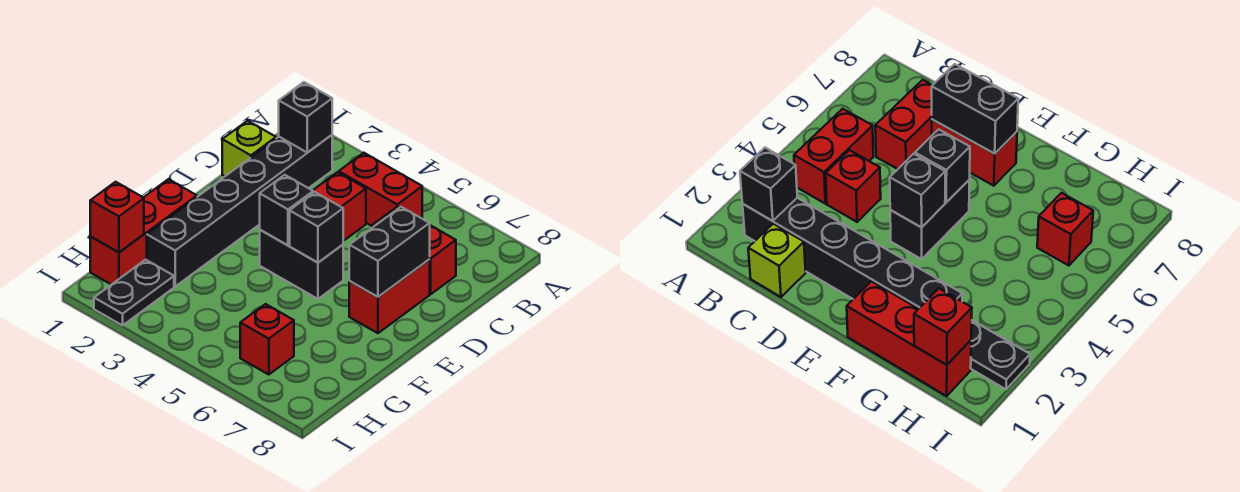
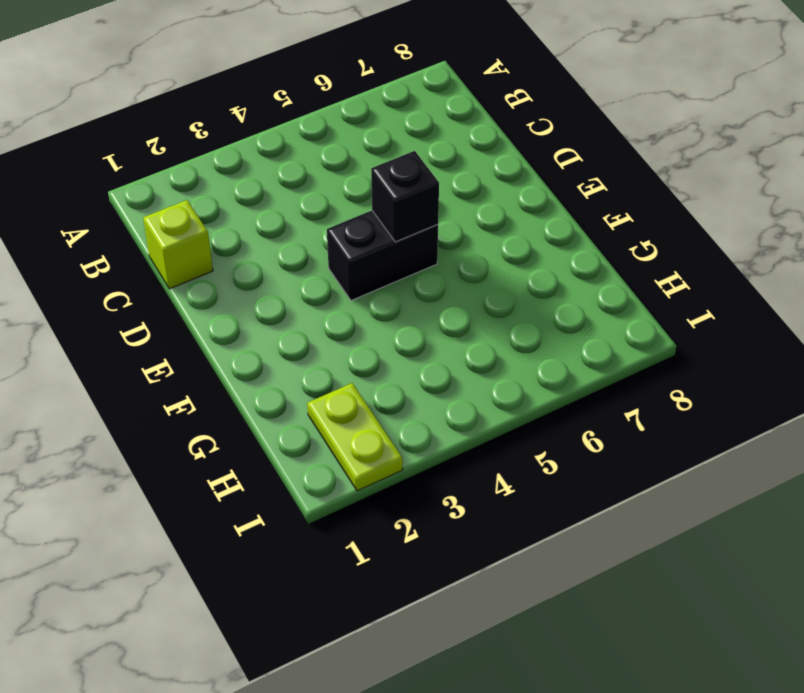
lime plate H2:I2 level 1 -> black plate H2:I2 level 1
none -> black brick B2:G2 level 1
none -> red brick B4:B5 level 1
none -> red brick C4 level 1

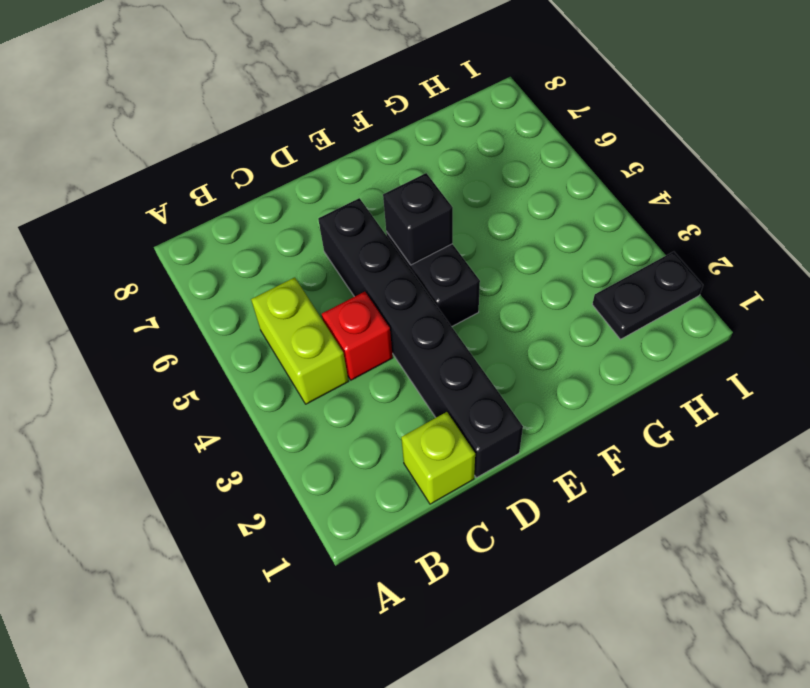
lime brick B4:B5 level 1 -> red brick B4:B5 level 1
black brick D1:D6 level 1 -> black brick B2:G2 level 1
none -> red brick C6:C7 level 1
none -> red brick D7:E7 level 1
none -> red brick F1:H1 level 1

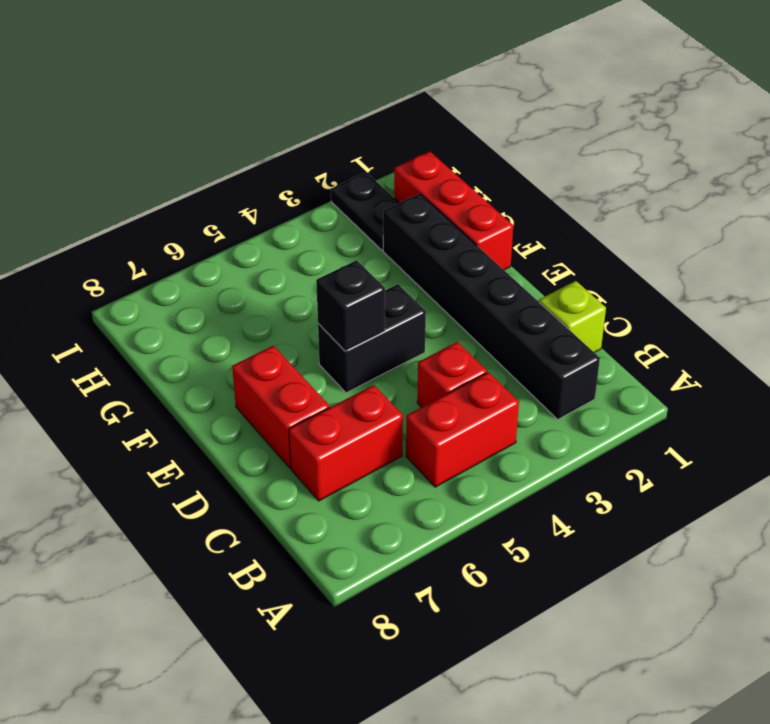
none -> red brick H6 level 1
none -> black brick B2 level 2
none -> black brick D7:E7 level 2

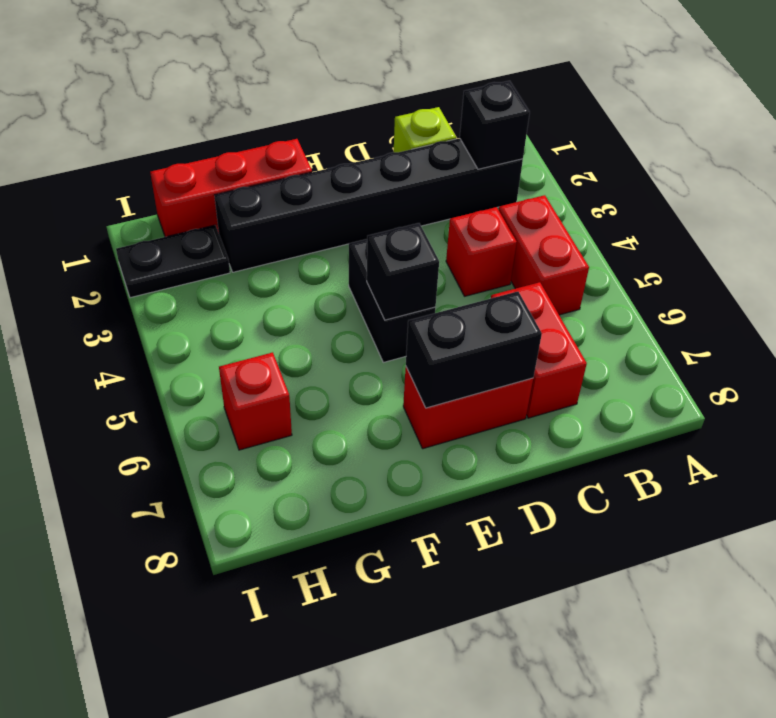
none -> black brick E4 level 2
none -> red brick H1 level 2

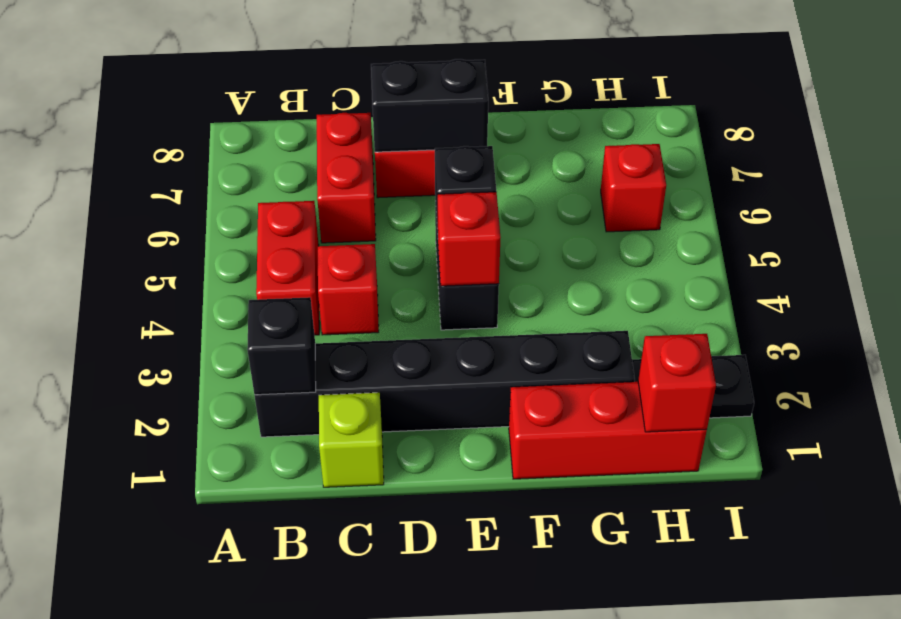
red brick E4 level 2 -> black brick E4 level 2

